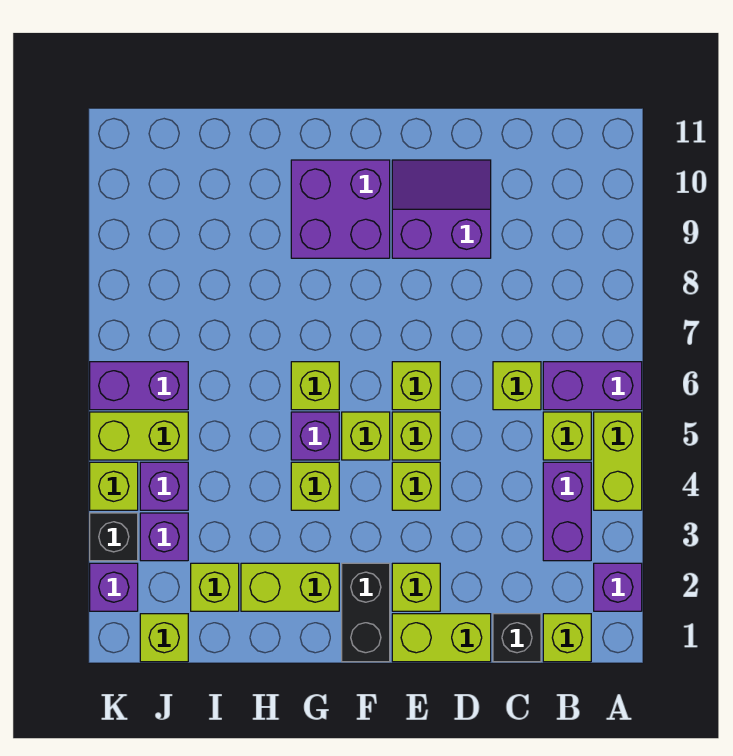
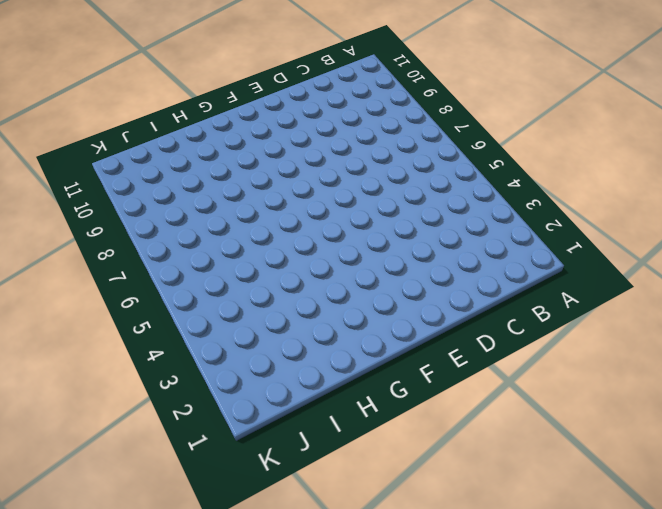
none -> purple brick A2 level 1
none -> lime brick A4:A5 level 1
none -> purple brick A6:B6 level 1
none -> lime brick B1 level 1

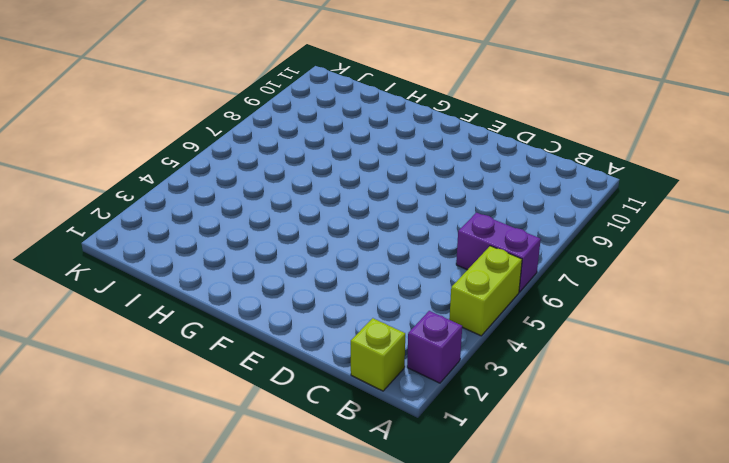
none -> purple brick B3:B4 level 1
none -> lime brick B5 level 1
none -> black brick C1 level 1
none -> lime brick C6 level 1

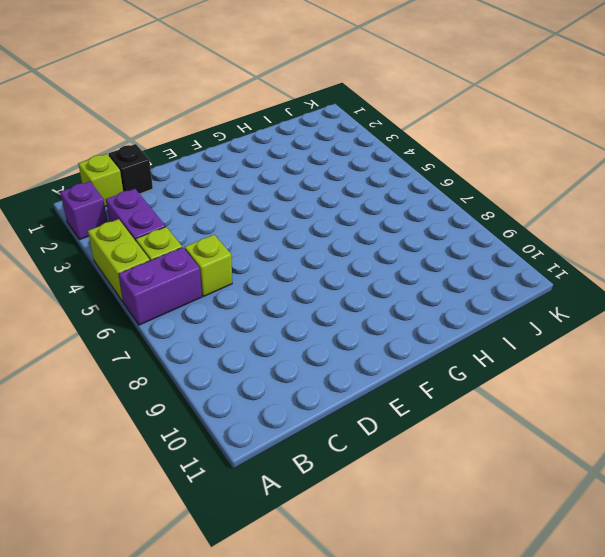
none -> lime brick D1:E1 level 1
none -> purple slope D9:E10 level 1 top 9
none -> lime brick E2 level 1
none -> lime brick E4 level 1

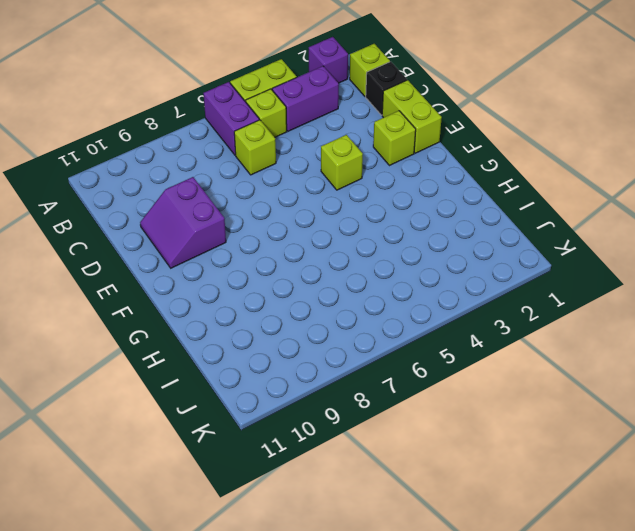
none -> lime brick E5 level 1
none -> lime brick E6 level 1
none -> black brick F1:F2 level 1
none -> lime brick F5 level 1

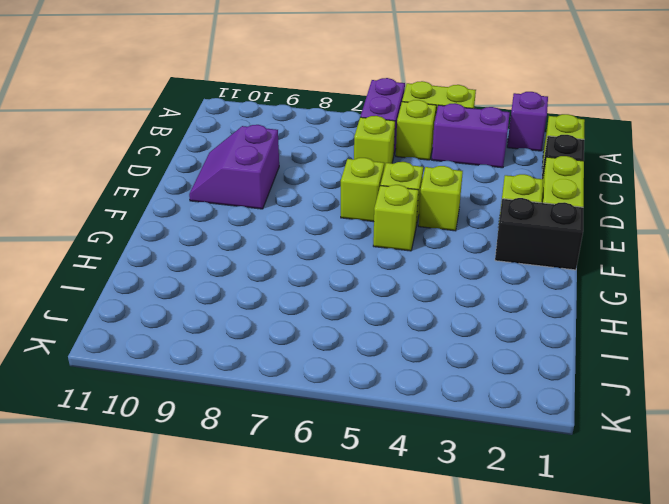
none -> purple brick F9:G10 level 1
none -> lime brick G2:H2 level 1
none -> lime brick G4 level 1
none -> purple brick G5 level 1

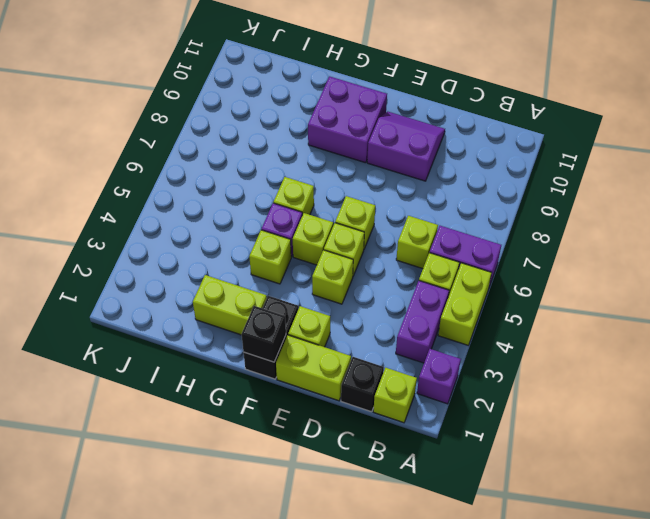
black brick F1 level 2 -> black brick K3 level 1
none -> lime brick I2 level 1
none -> lime brick J1 level 1
none -> purple brick J3 level 1
none -> purple brick J4 level 1

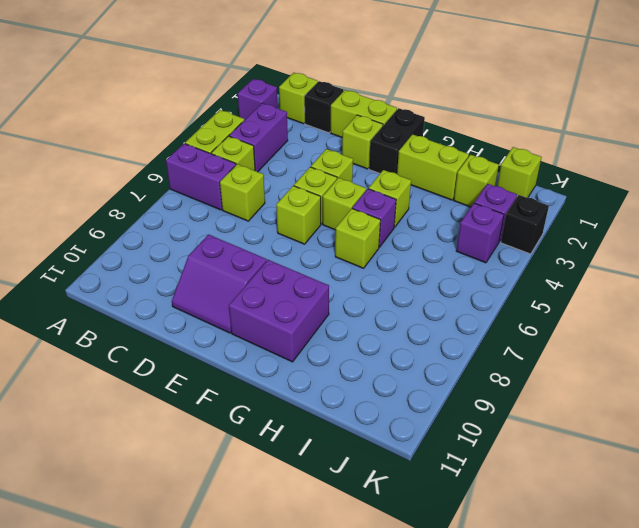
none -> lime brick J5:K5 level 1
none -> purple brick J6:K6 level 1
none -> purple brick K2 level 1
none -> lime brick K4 level 1

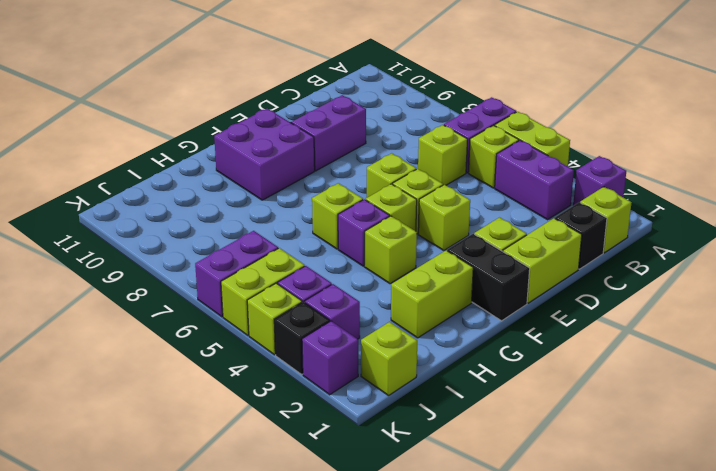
none -> lime brick I2 level 1

